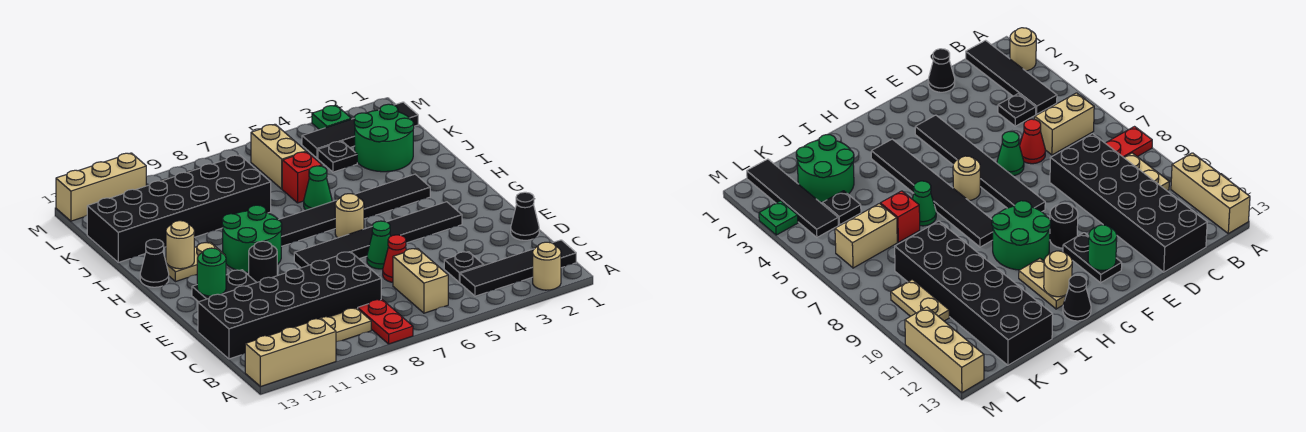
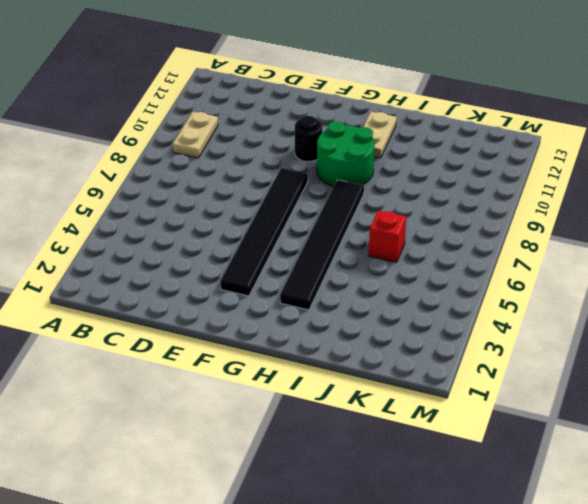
none -> tan round brick A2 level 1
none -> red plate A8:B8 level 1
none -> tan brick A11:A13 level 1
none -> black tile B1:B4 level 1

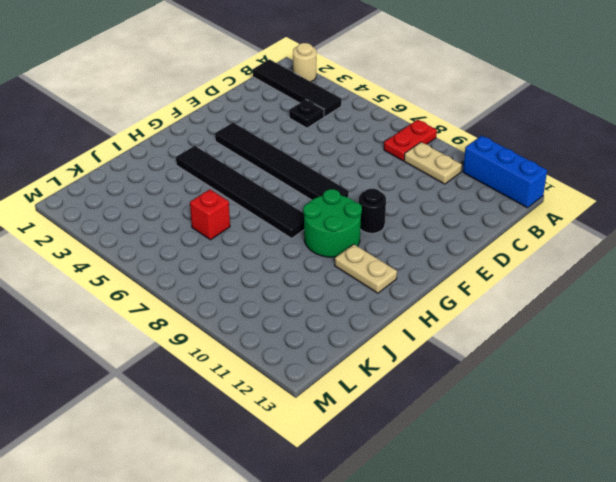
blue brick A11:A13 level 1 -> tan brick A11:A13 level 1
none -> tan brick B6:C6 level 1
none -> black brick C8:D13 level 1
none -> black cone D1 level 1
none -> red cone D6 level 1

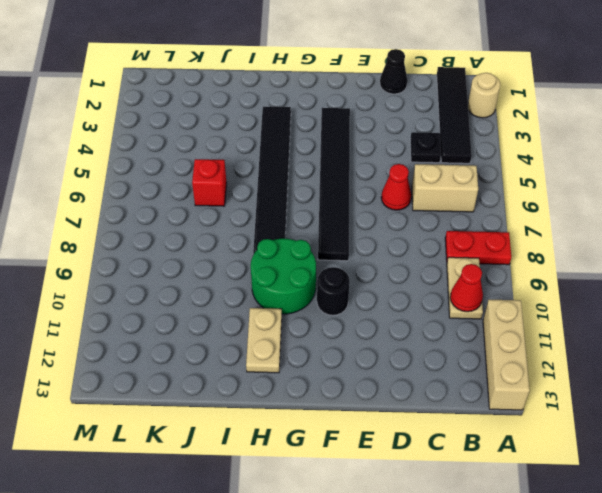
red cone B10 level 2 -> none
none -> black brick C8:D13 level 1
none -> green cone E6 level 1
none -> black plate F11:F12 level 1
none -> tan round brick G6 level 1

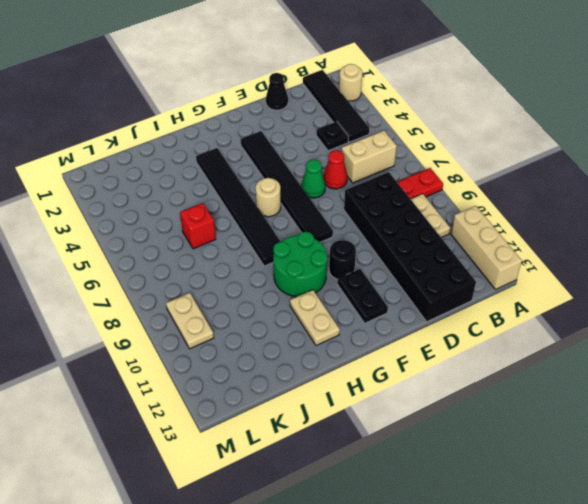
none -> black cone H13 level 1
none -> green cone I6 level 1
none -> green round brick J2:K3 level 1
none -> black brick J8:K13 level 1

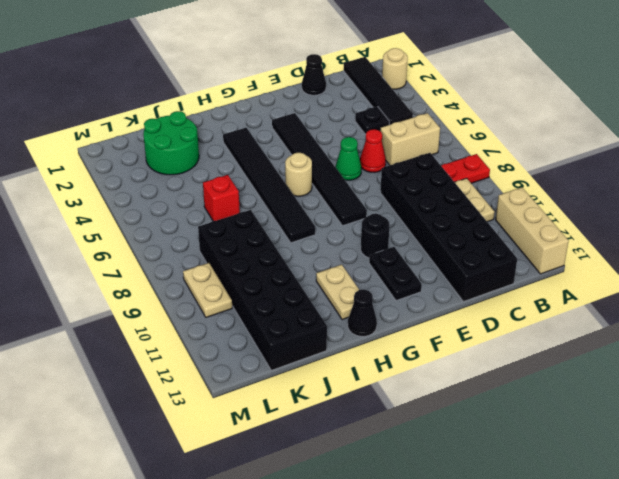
none -> green round brick G9:H10 level 1
none -> green cone I6 level 1
none -> black plate K4 level 1
none -> tan brick K6:L6 level 1

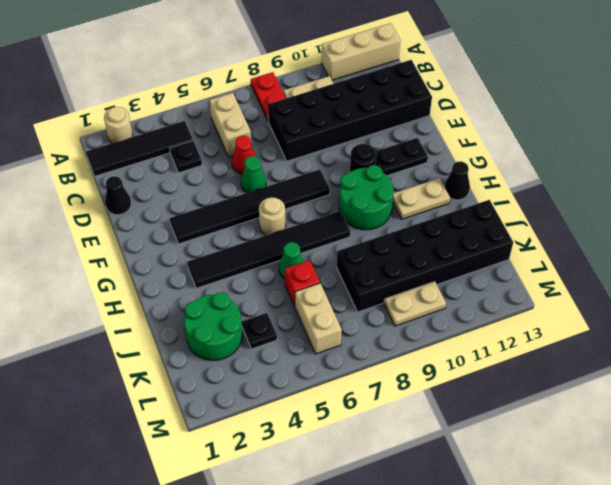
none -> black tile L1:L4 level 1
none -> green plate M3 level 1
none -> tan brick M11:M13 level 1
none -> green round brick F12 level 2

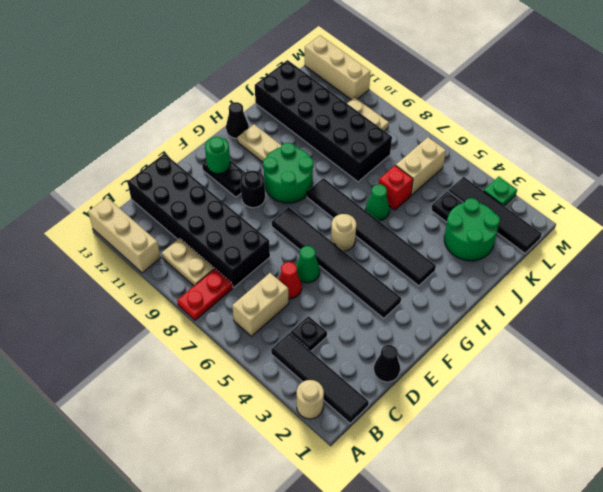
none -> tan round brick H12 level 2

